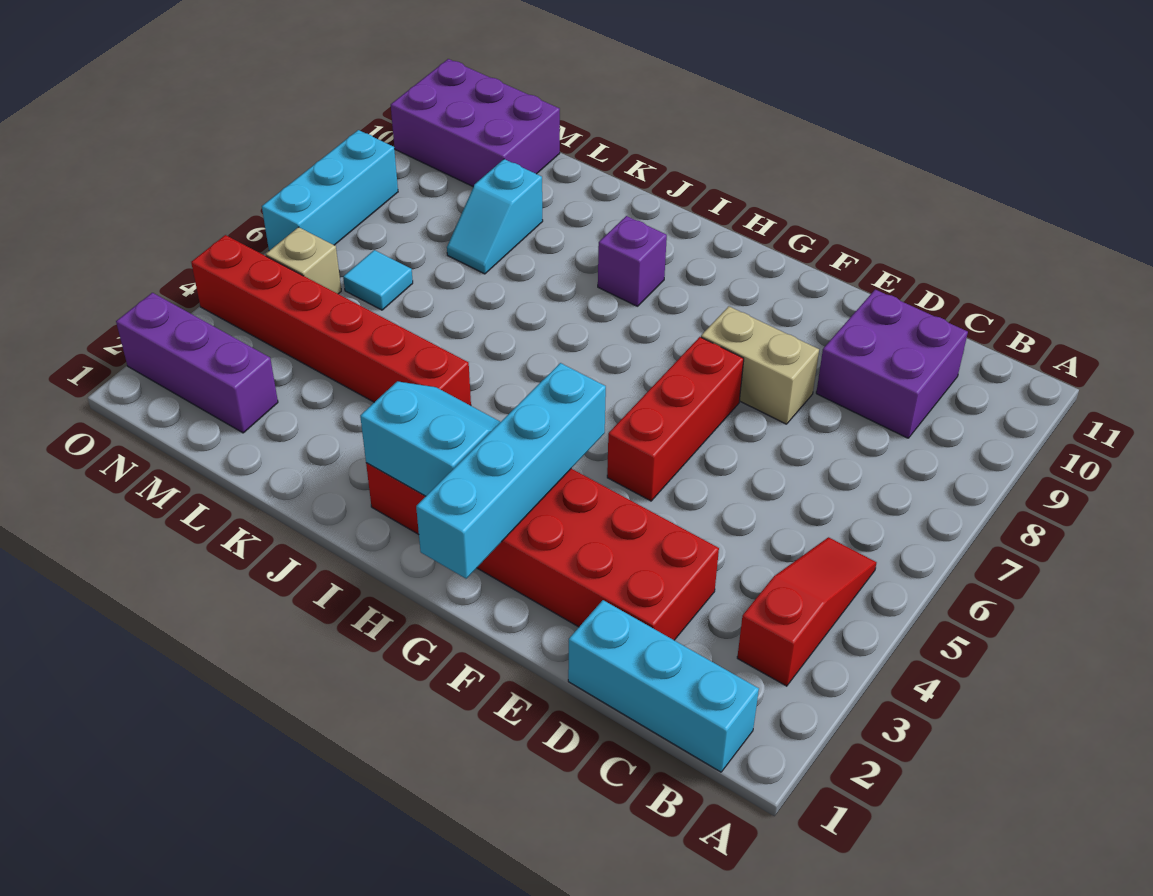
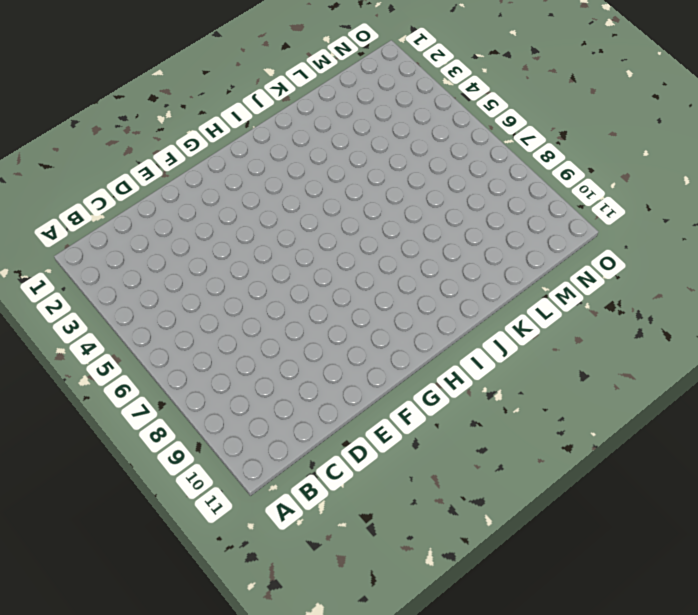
none -> cyan brick B1:D1 level 1
none -> red slope B3:B5 level 1 top 3
none -> purple brick C9:D10 level 1

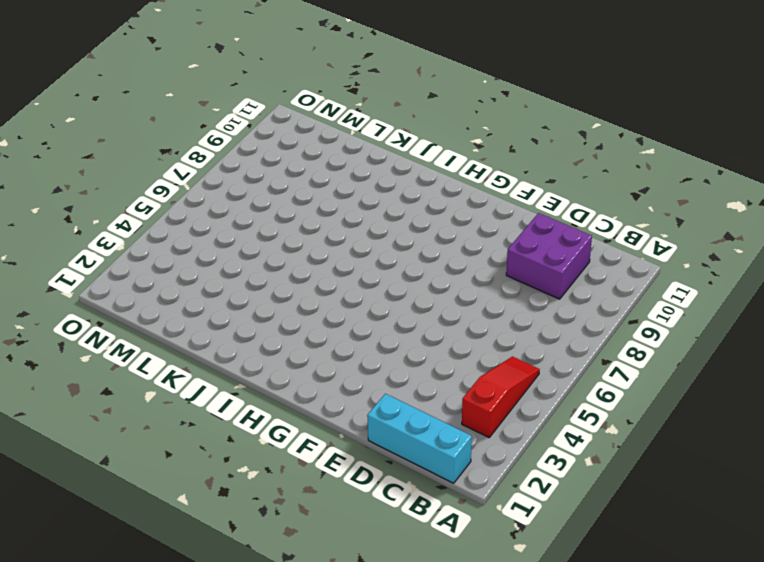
none -> red brick D2:I3 level 1
none -> tan brick E8:F8 level 1
none -> red brick F5:F7 level 1

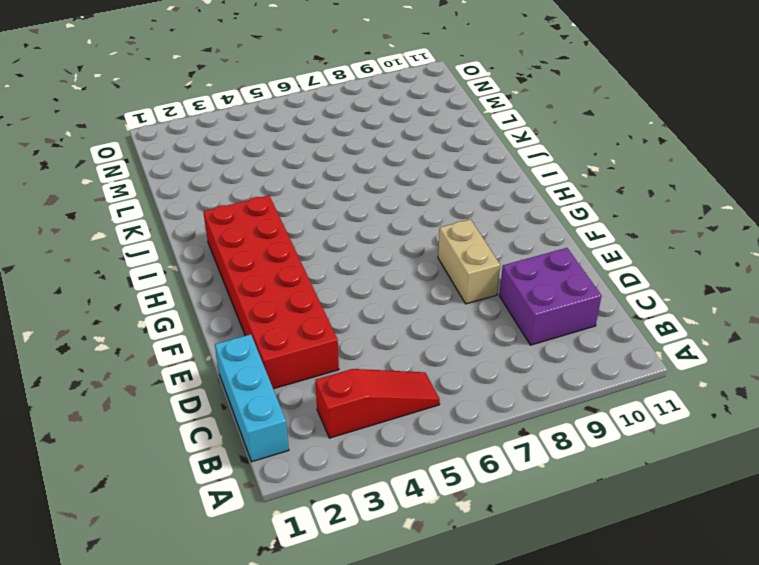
none -> red brick F5:F7 level 1
none -> purple brick I9 level 1
none -> red brick J4:O4 level 1

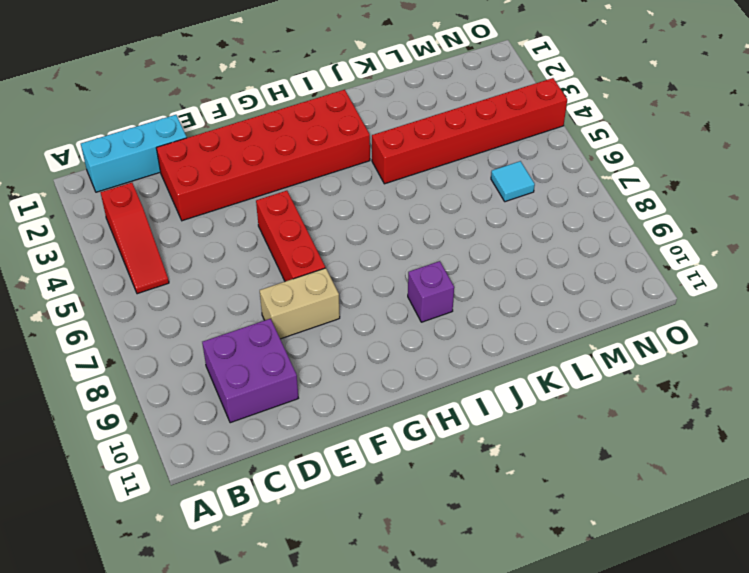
none -> cyan slope L8:L9 level 1 top 9
none -> purple brick M2:O2 level 1
none -> purple brick M10:O11 level 1

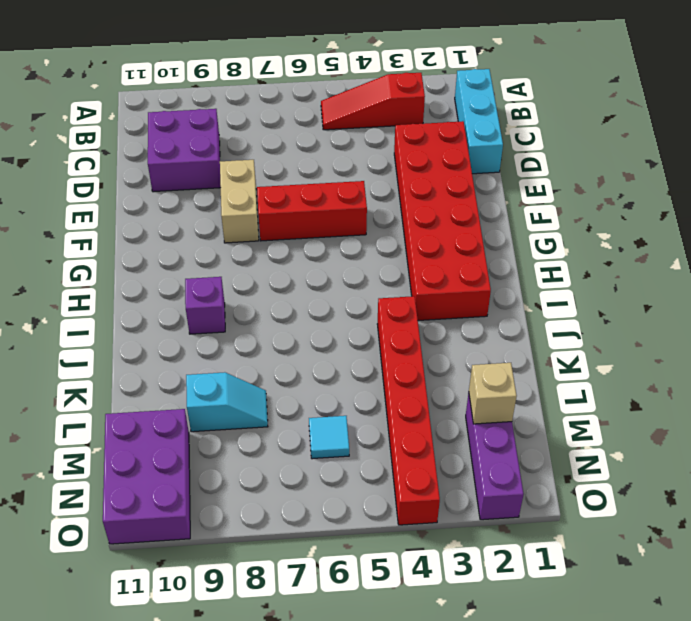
tan brick M2 level 2 -> tan brick N5 level 1
none -> cyan brick O6:O8 level 1
none -> cyan brick G1:G4 level 2
none -> cyan slope H2:I3 level 2 top 2

